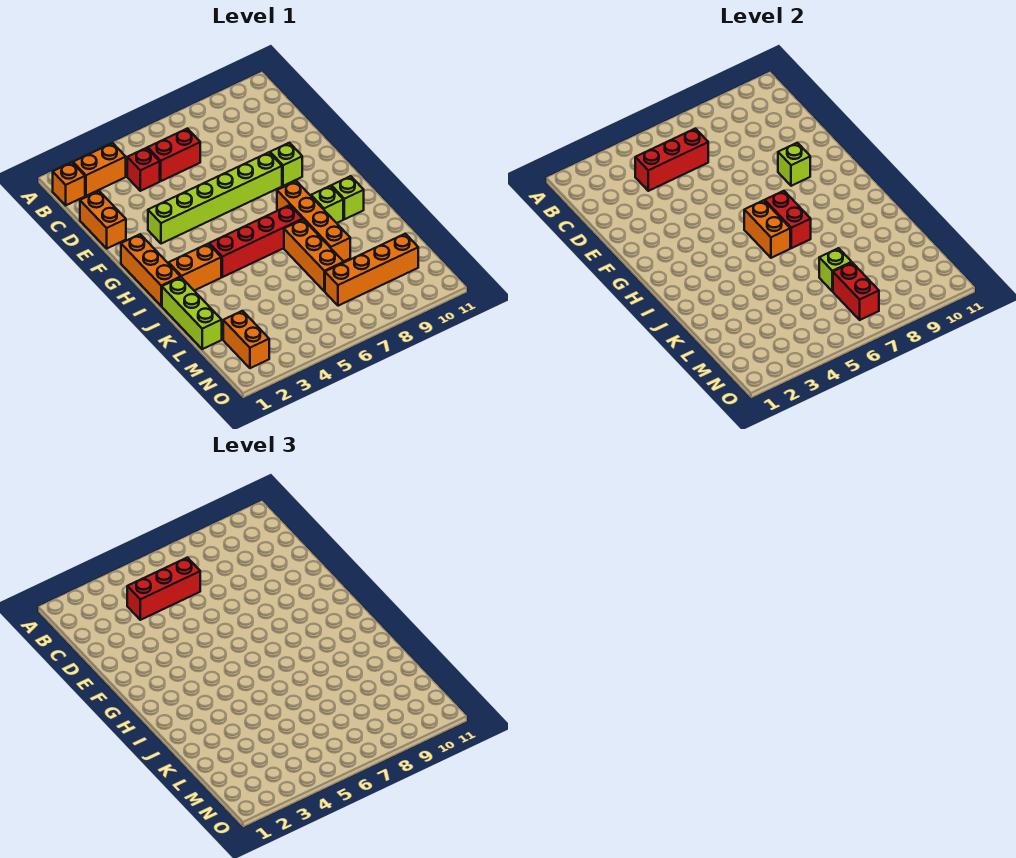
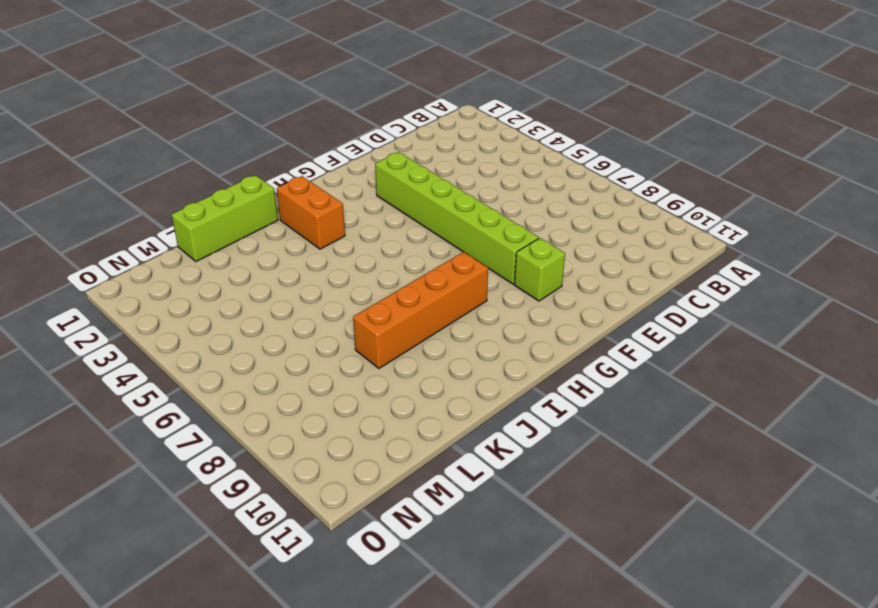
none -> orange brick B1 level 1
none -> orange brick B2:B3 level 1
none -> red brick C4 level 1

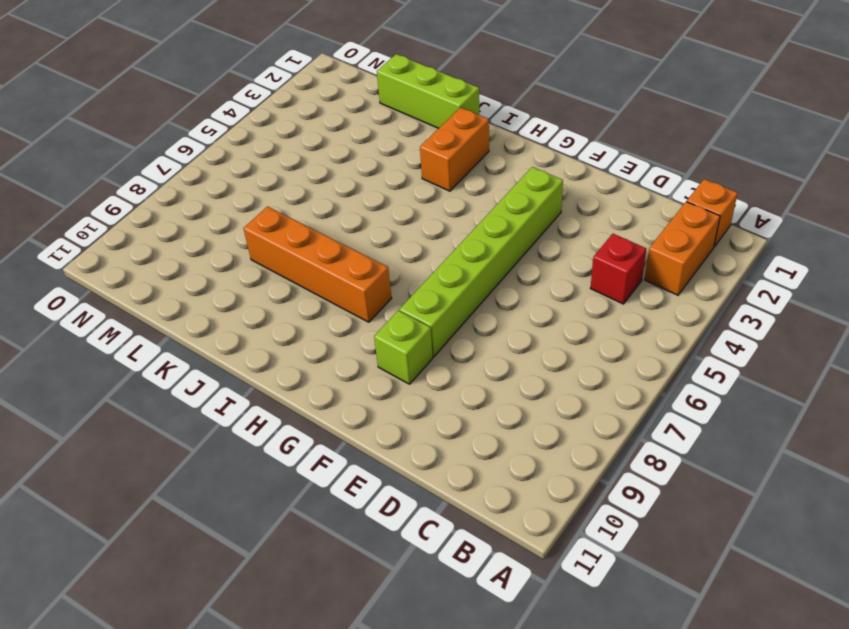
none -> red brick C5:C6 level 1
none -> orange brick D1:E1 level 1
none -> orange brick G1:I1 level 1

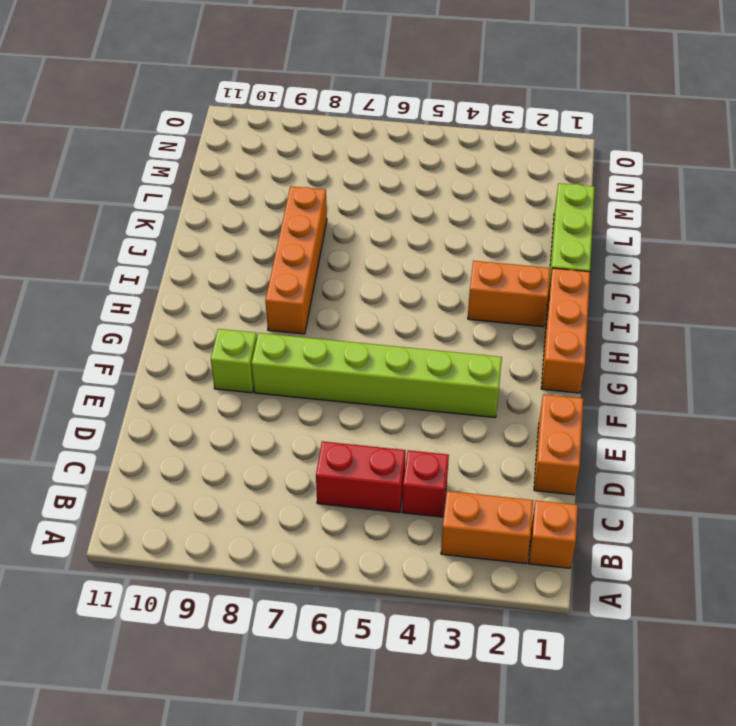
none -> red brick I4:I7 level 1
none -> lime brick I9 level 1
none -> lime brick I10 level 1

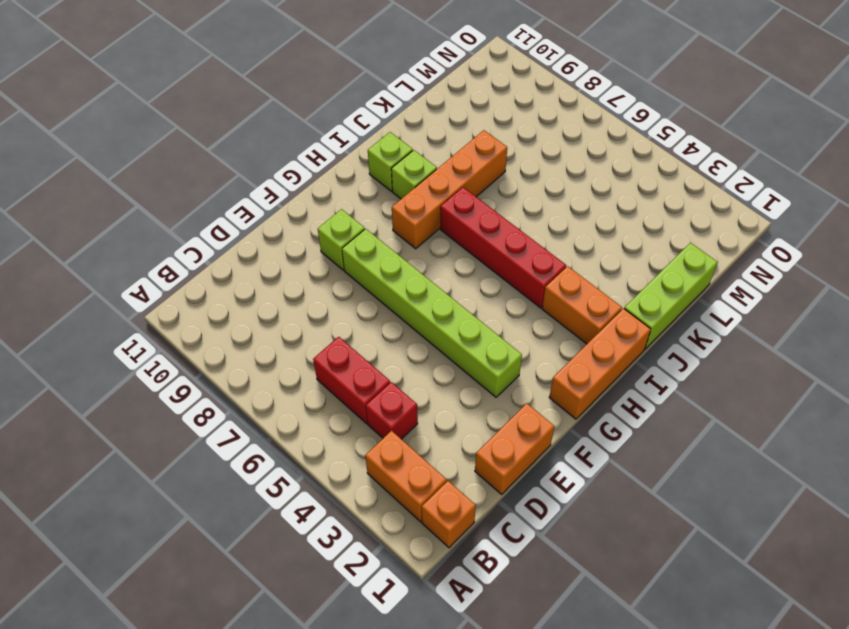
none -> orange brick J7:L7 level 1
none -> orange brick M2:N2 level 1
none -> orange brick M7:M10 level 1

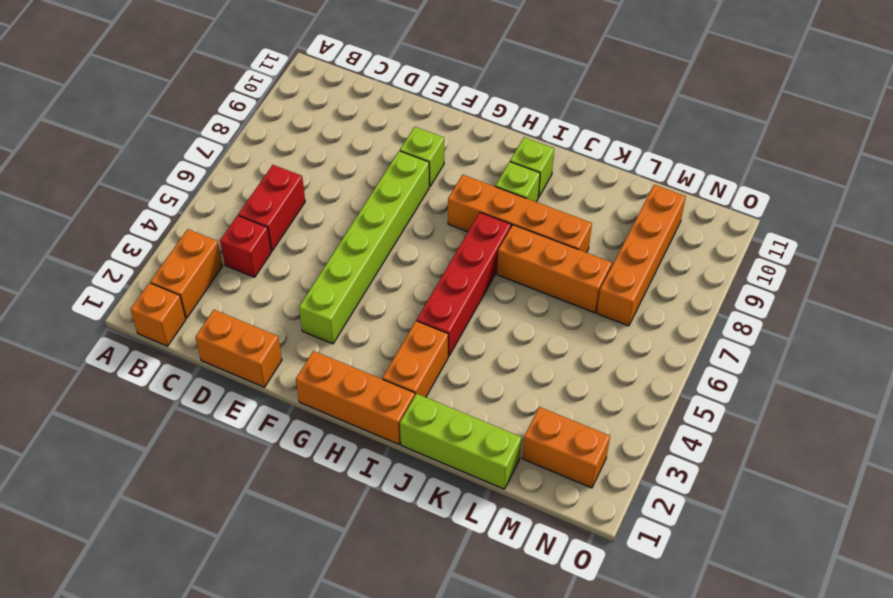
none -> red brick C4:C6 level 2
none -> lime brick F9 level 2
none -> orange brick H6:I6 level 2

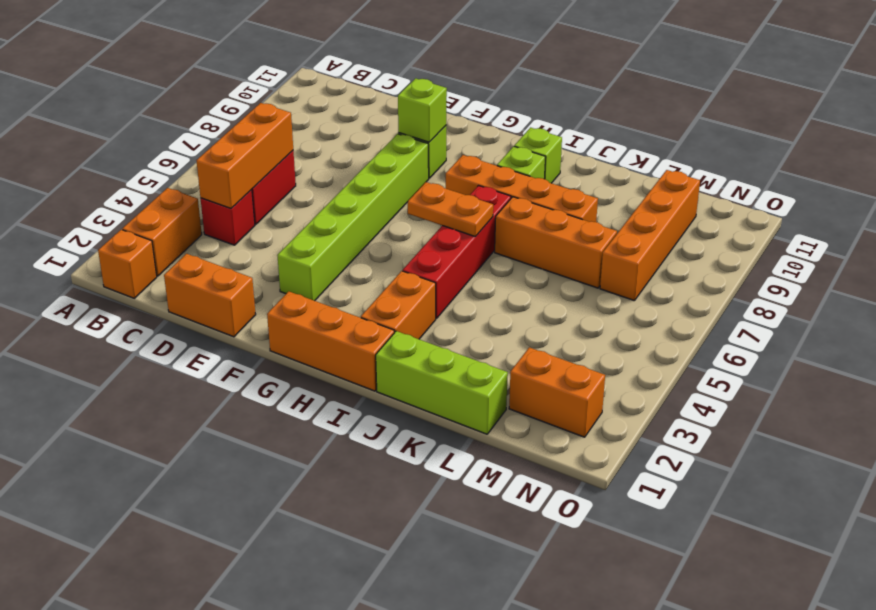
orange brick C4:C6 level 2 -> red brick C4:C6 level 2
orange plate H6:I6 level 2 -> orange brick H6:I6 level 2
none -> red brick H7:I7 level 2
none -> lime brick L7 level 2
none -> red brick M7:N7 level 2

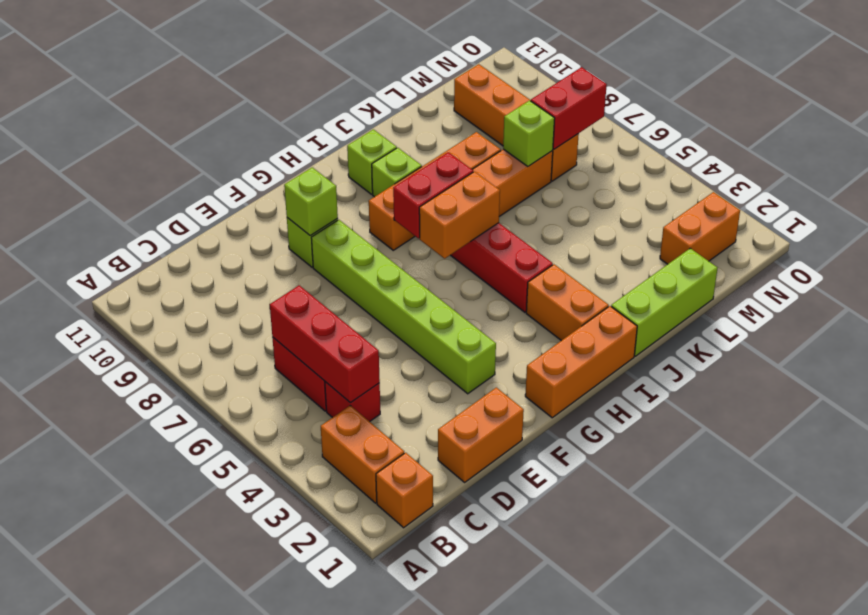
none -> red brick C4:C6 level 3

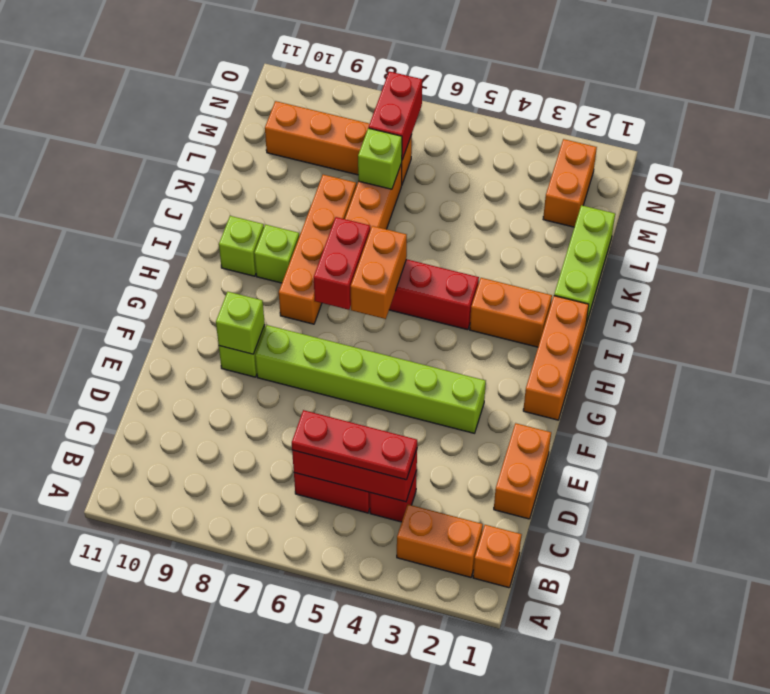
red plate C4:C6 level 3 -> red brick C4:C6 level 3

